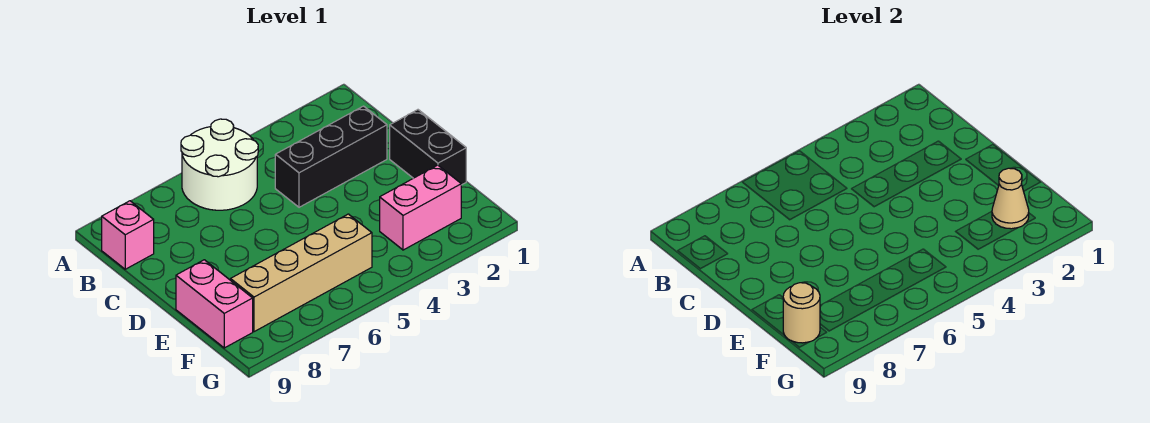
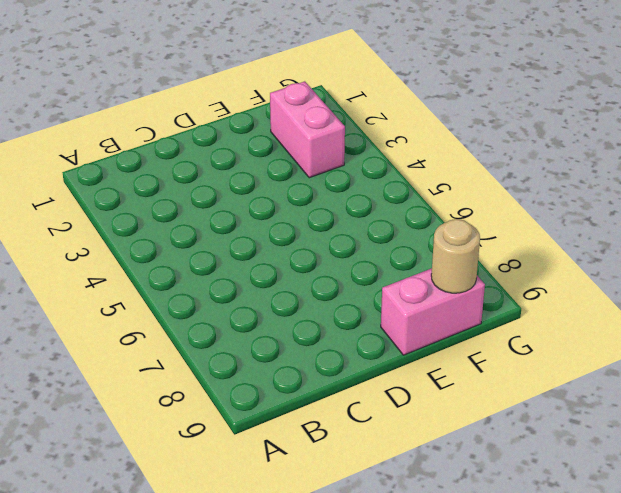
none -> white round brick A5:B6 level 1
none -> pink brick B9 level 1

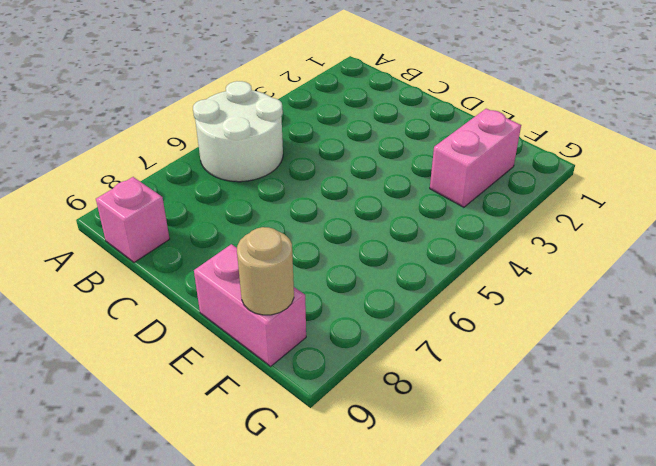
none -> black brick C2:C4 level 1
none -> black brick D1:E1 level 1

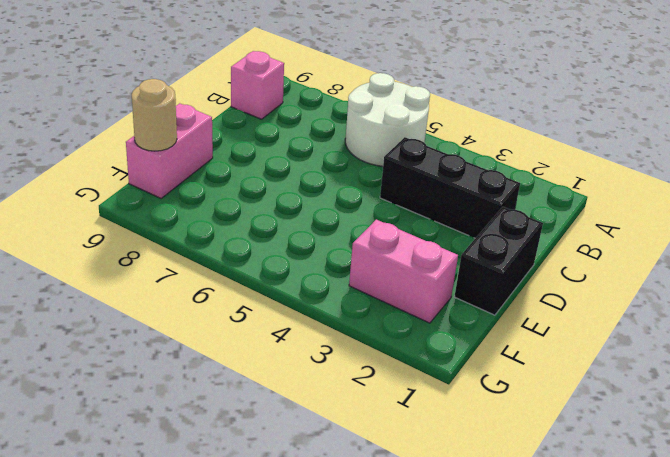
none -> tan brick F5:F8 level 1
none -> tan cone F2 level 2

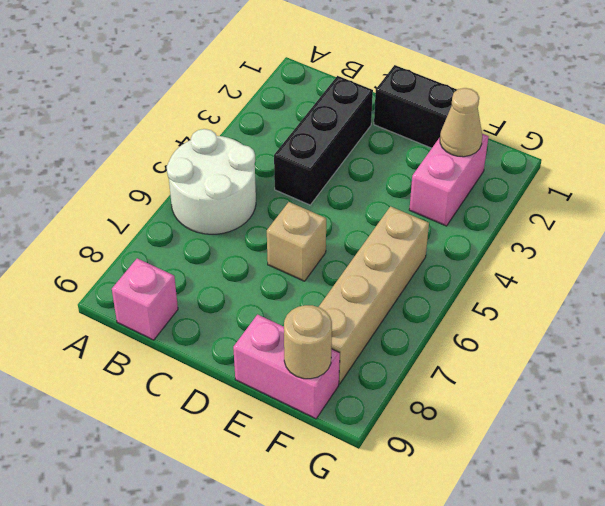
tan brick D6 level 1 -> none

